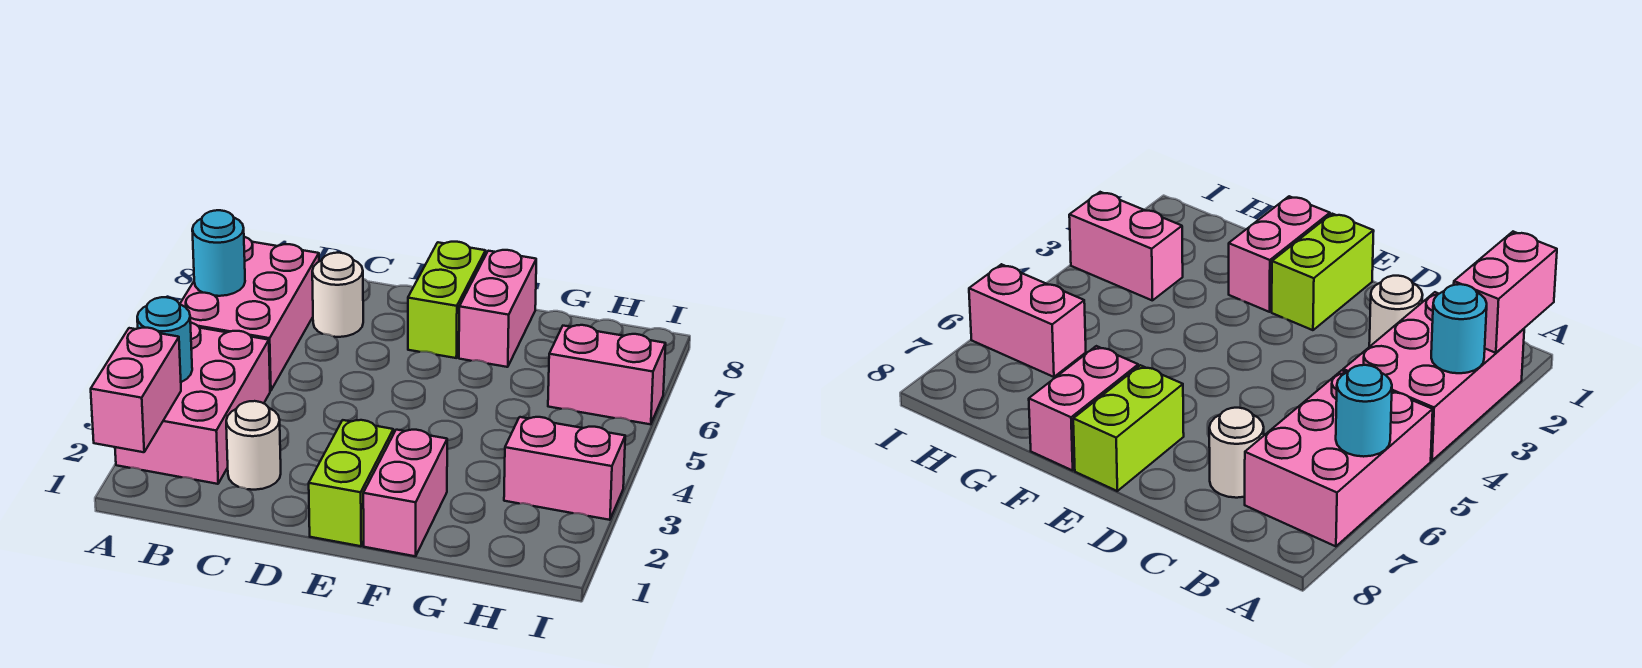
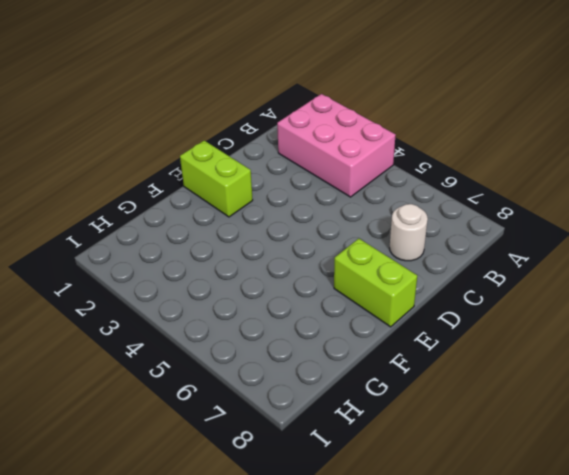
none -> pink brick A5:B7 level 1
none -> white round brick C2 level 1
none -> pink brick F1:F2 level 1

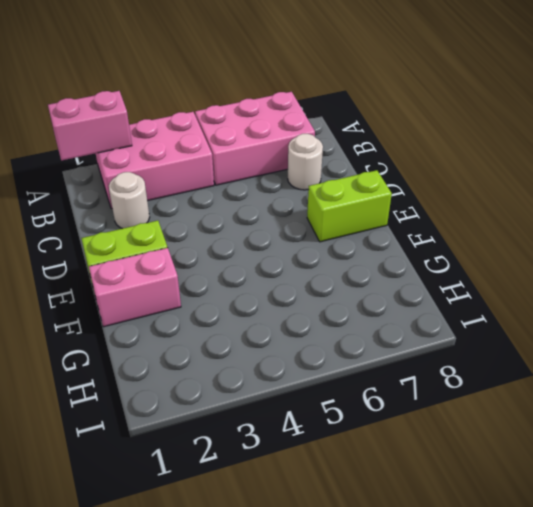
none -> pink brick F7:F8 level 1
none -> pink brick H3:I3 level 1
none -> pink brick H6:I6 level 1

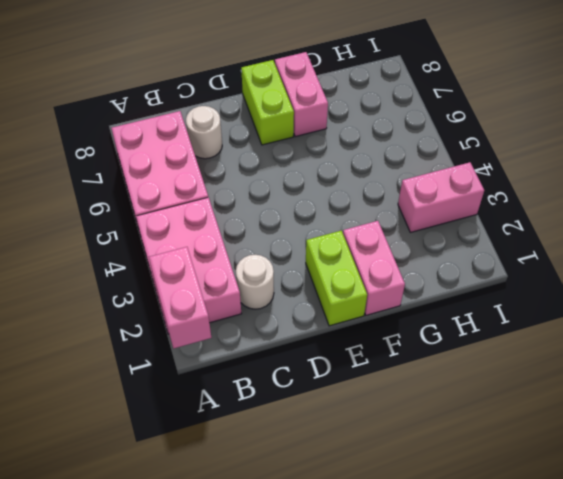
none -> pink brick H6:I6 level 1
none -> cyan round brick A3 level 2
none -> cyan round brick A6 level 2

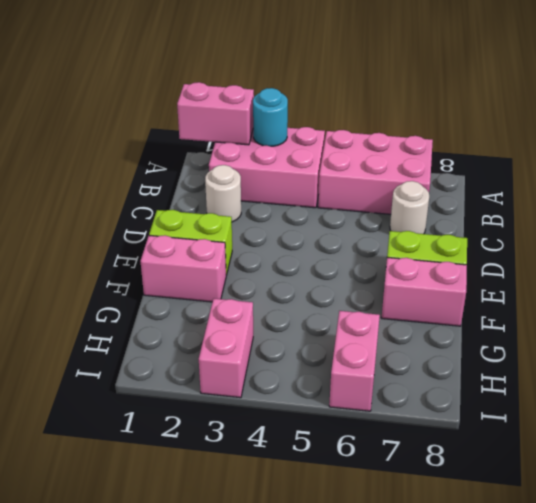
none -> cyan round brick A6 level 2

